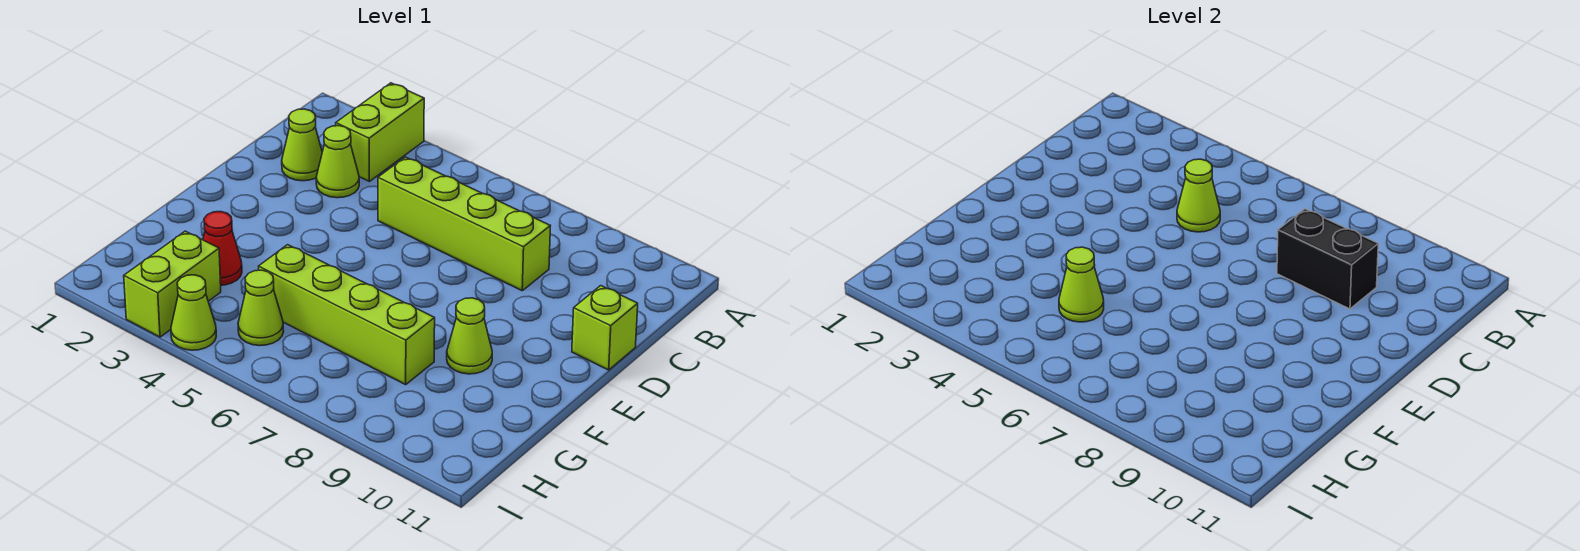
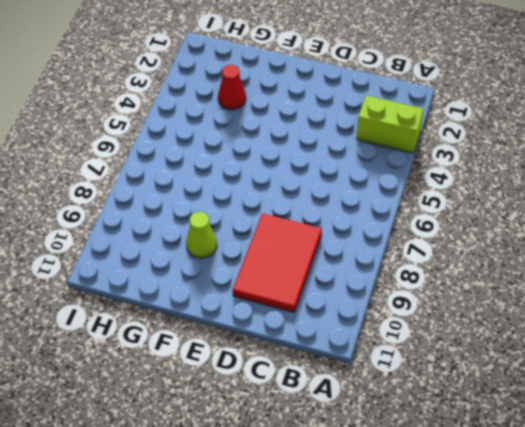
red tile C8:D10 level 1 -> lime brick C5:C8 level 1
none -> lime cone C2 level 1
none -> lime cone C3 level 1
none -> lime brick D11 level 1

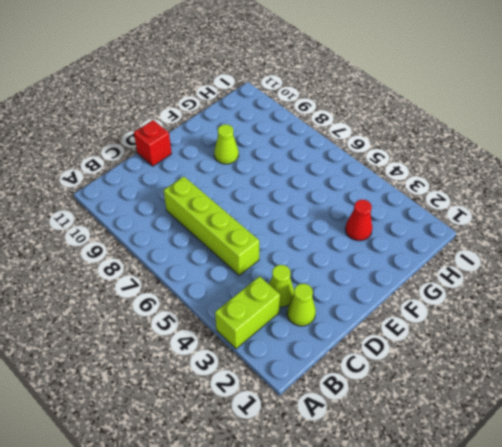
red brick D11 level 1 -> lime brick D11 level 1
none -> lime brick G5:G8 level 1
none -> lime brick H3:I3 level 1
none -> lime cone H5 level 1

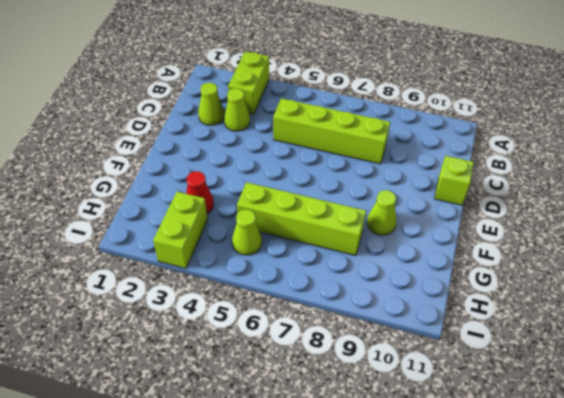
none -> lime cone I4 level 1
none -> lime cone C5 level 2
none -> black brick C8:C9 level 2

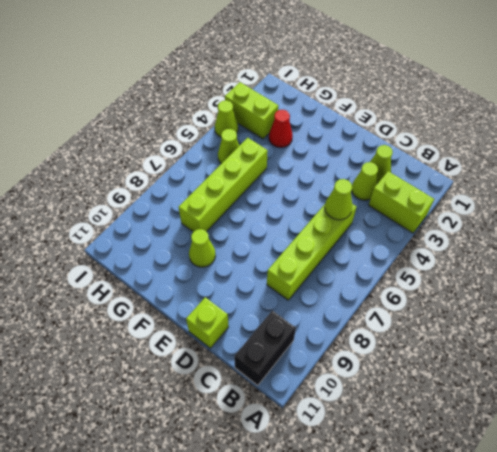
black brick B10:B11 level 1 -> black brick C8:C9 level 2
none -> lime cone G5 level 2

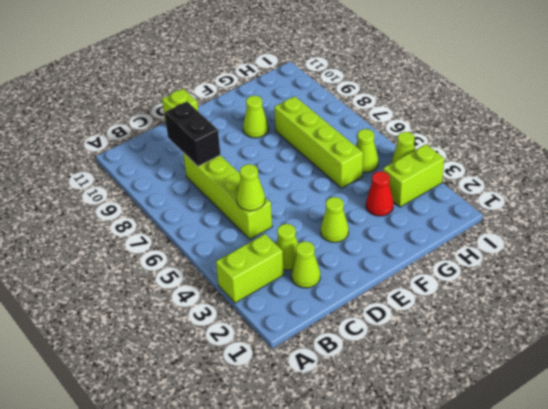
lime cone E3 level 1 -> lime cone G5 level 2

